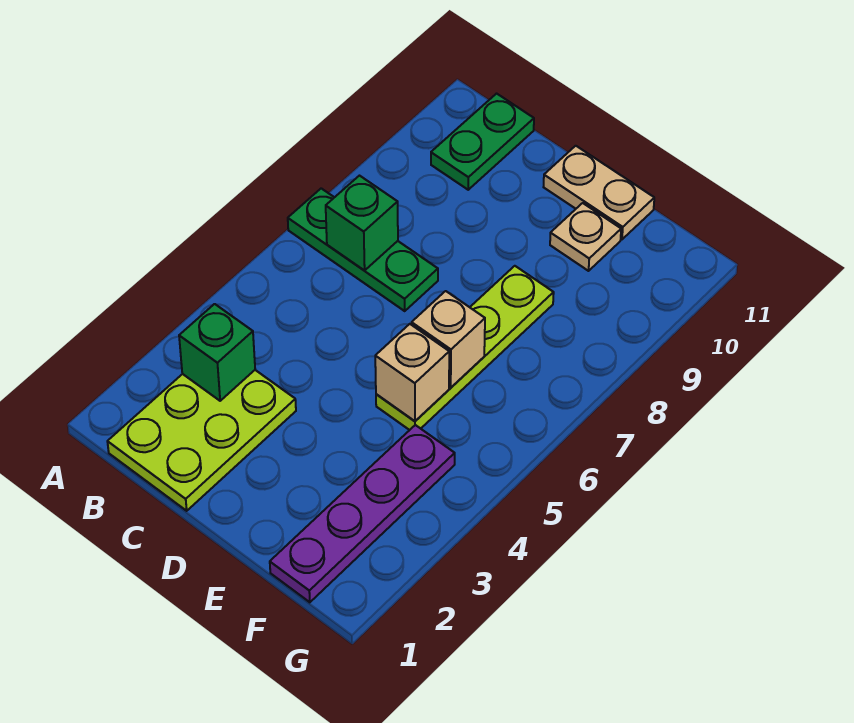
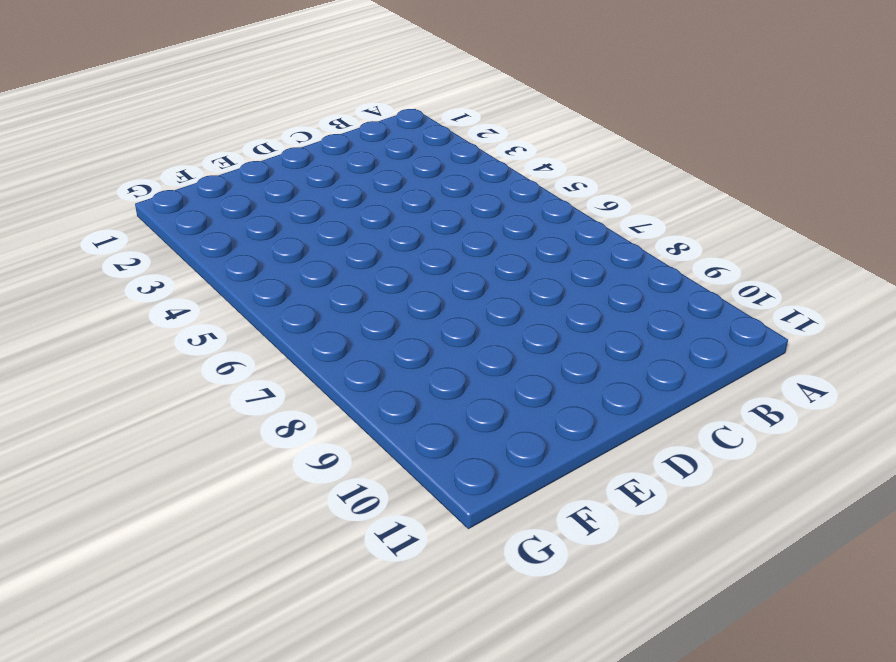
none -> green plate A7:C7 level 1
none -> lime plate B1:C3 level 1

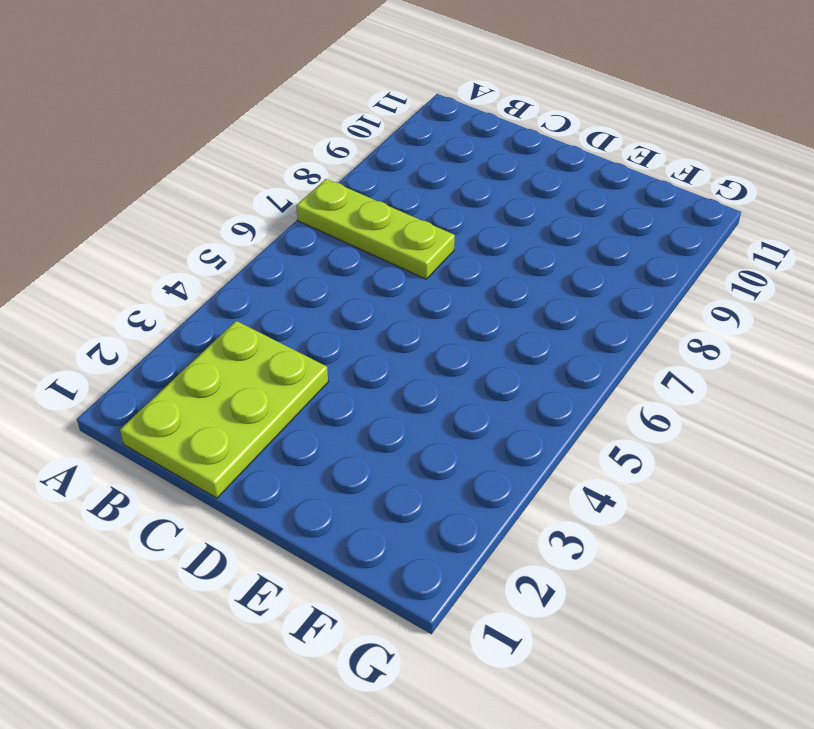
lime plate A7:C7 level 1 -> green plate A7:C7 level 1
none -> green plate B10:B11 level 1
none -> tan plate D11:E11 level 1

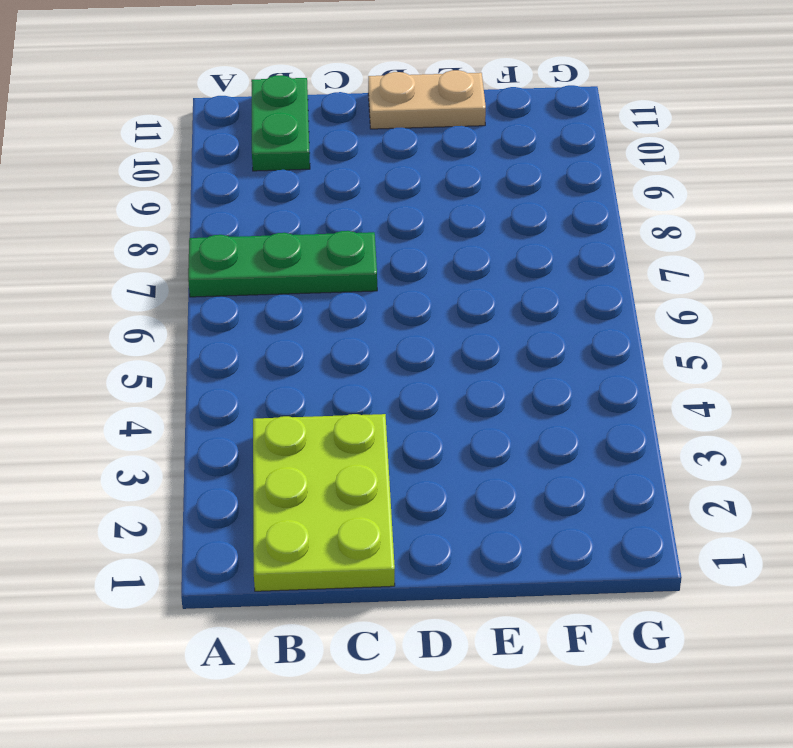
none -> lime plate E5:E8 level 1
none -> tan plate E10 level 1

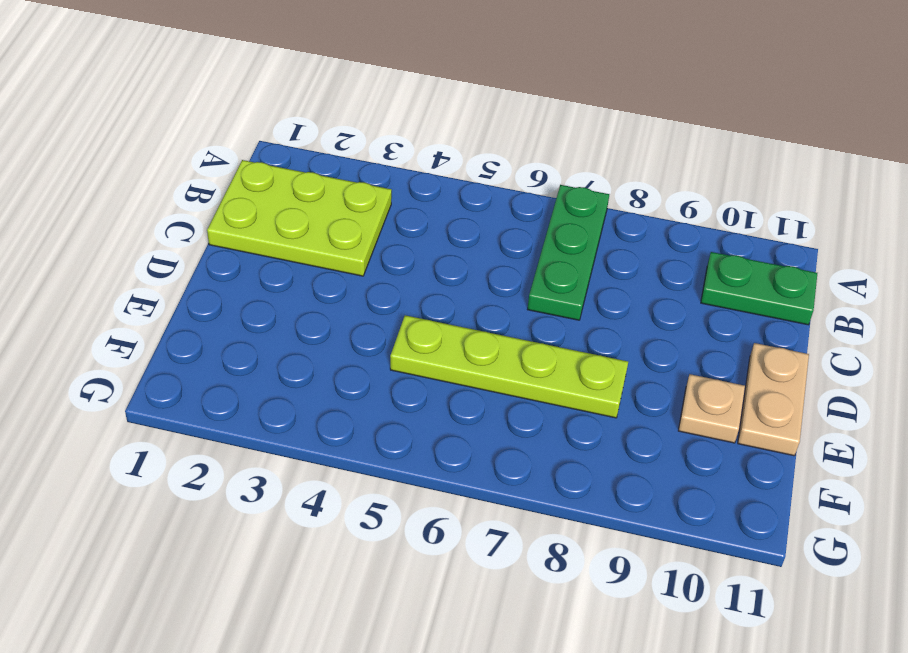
none -> purple plate F1:F4 level 1
none -> green brick B3 level 2

